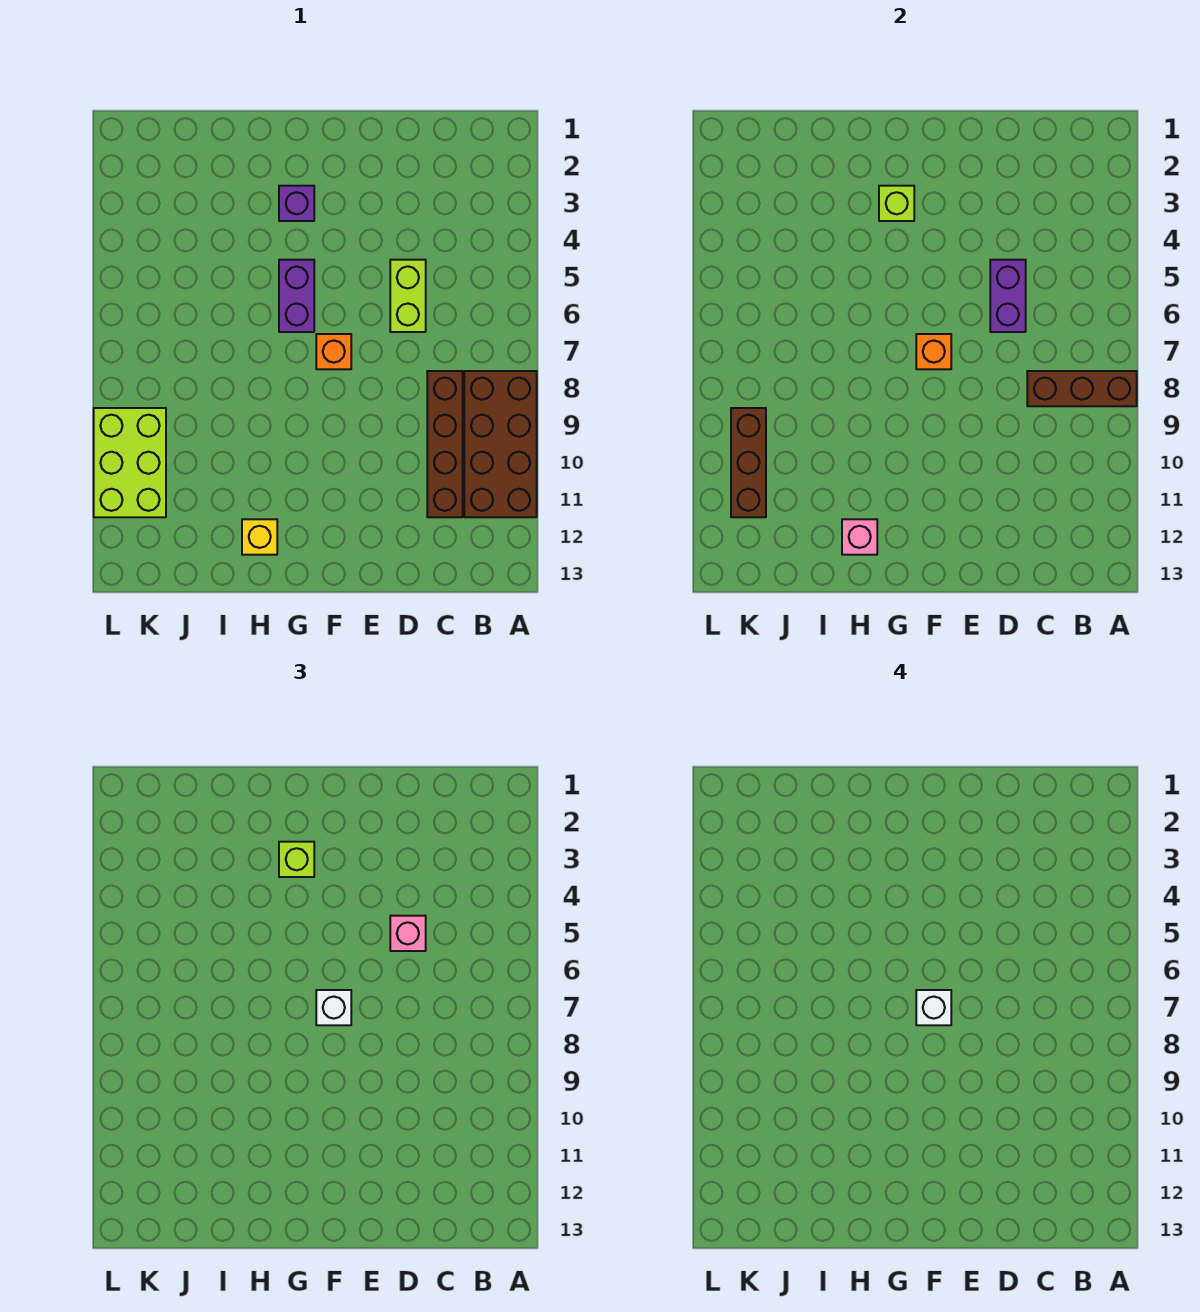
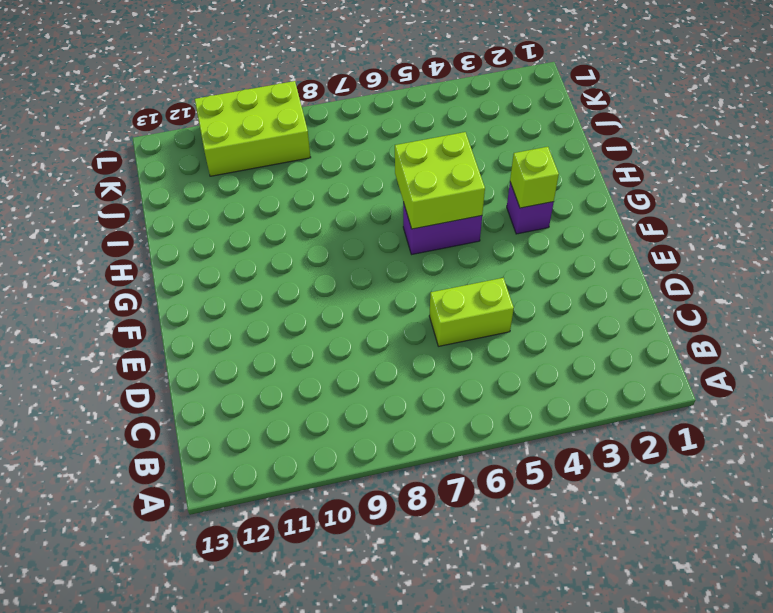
lime brick G5:H6 level 2 -> none
none -> brown brick A8:B11 level 1
none -> brown brick C8:C11 level 1
none -> orange brick F7 level 1

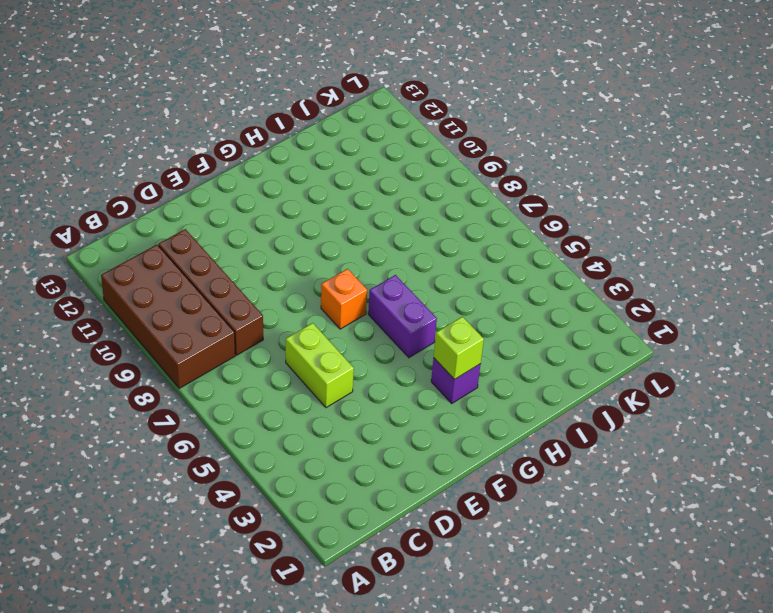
none -> yellow brick H12 level 1
none -> lime brick K9:L11 level 1
none -> brown brick A8:C8 level 2

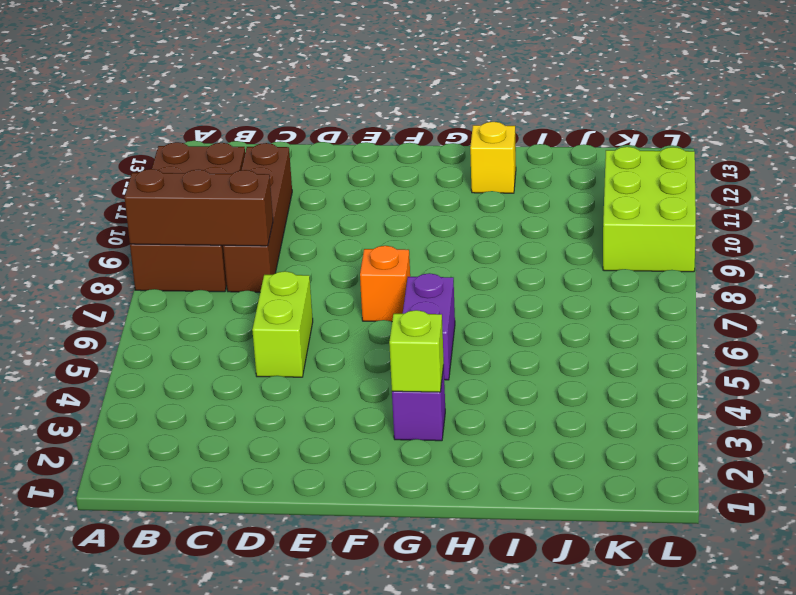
none -> purple brick D5:D6 level 2
none -> orange brick F7 level 2
none -> pink brick H12 level 2

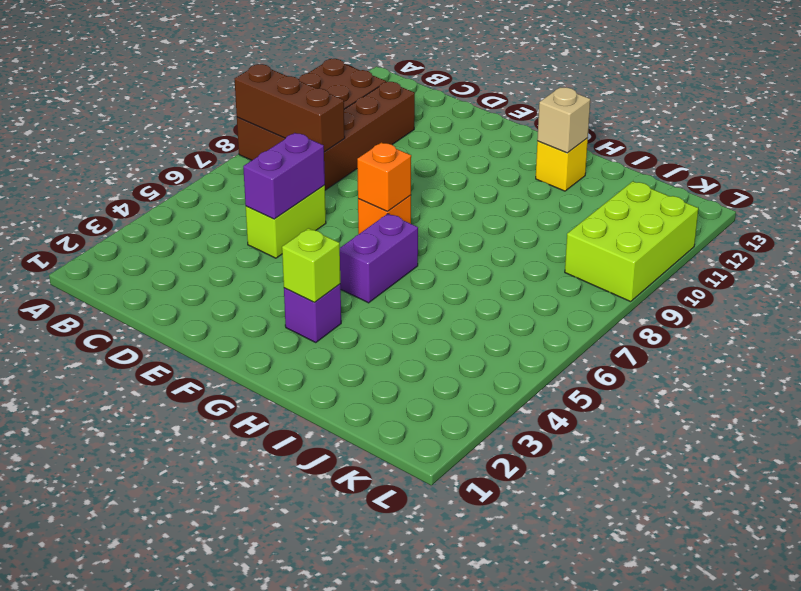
tan brick H12 level 2 -> pink brick H12 level 2
none -> brown brick K9:K11 level 2
none -> pink brick D5 level 3
none -> white brick F7 level 3

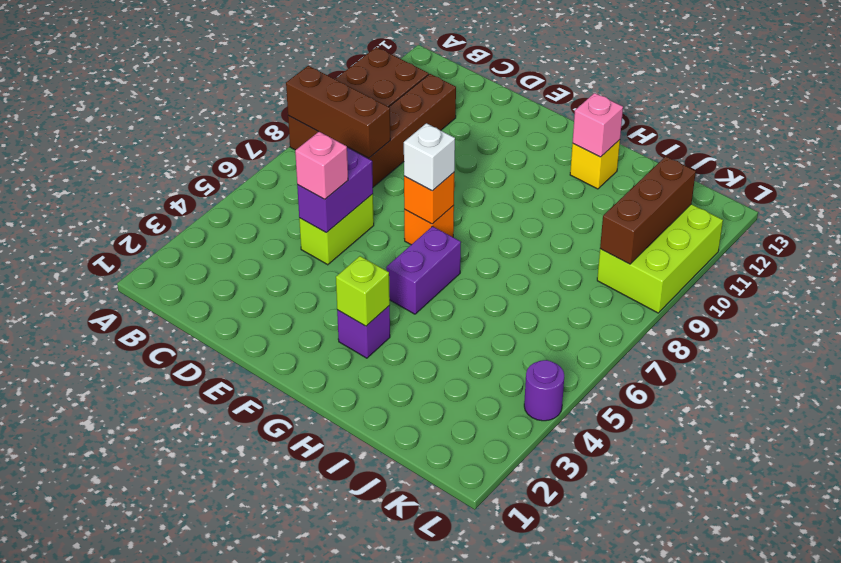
purple round brick L4 level 1 -> none
none -> lime brick G3 level 3
none -> white brick F7 level 4

